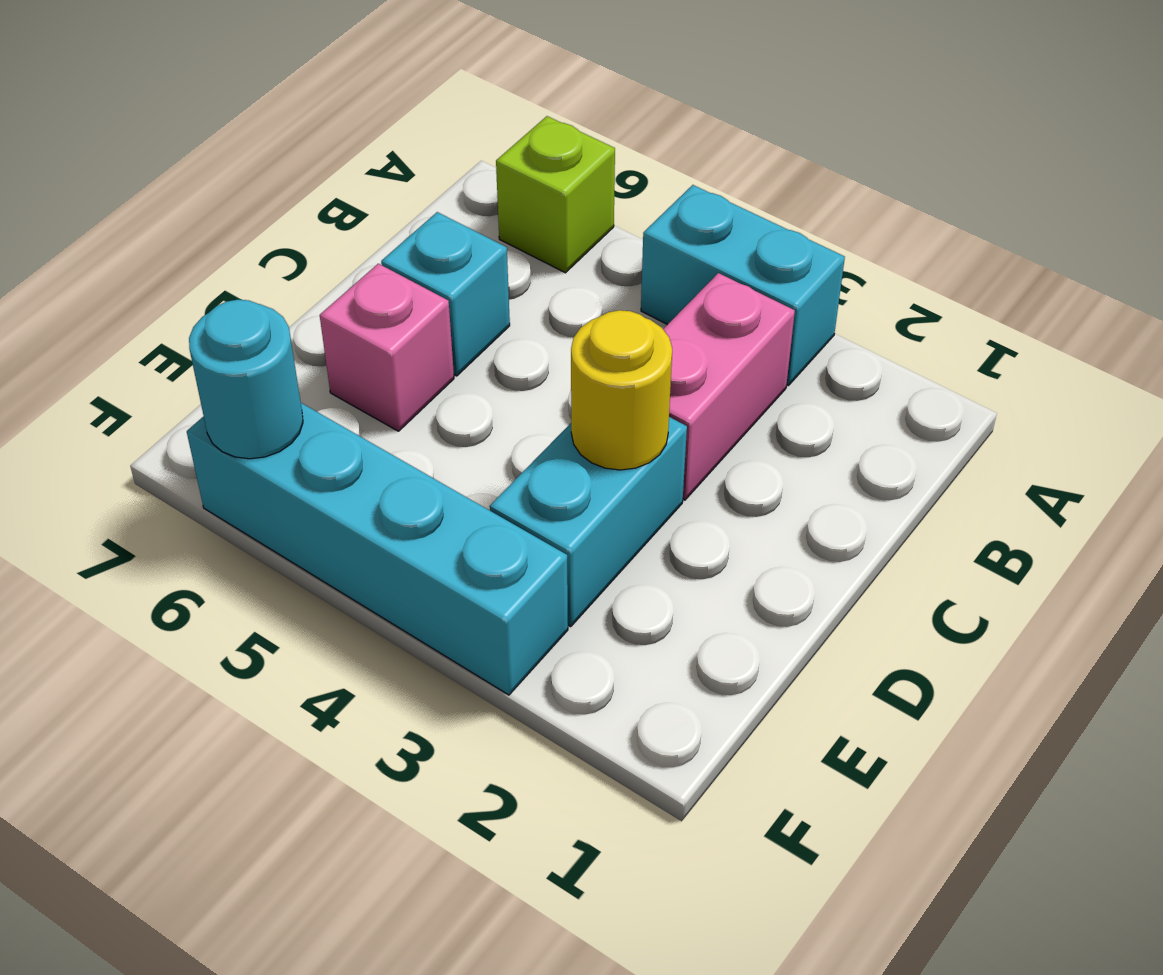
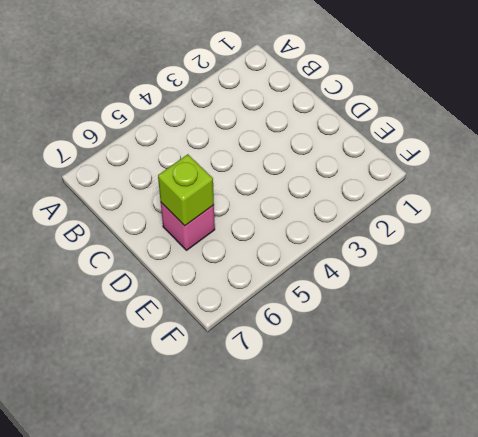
lime brick D6 level 2 -> lime brick A6 level 1
none -> cyan brick A3:A4 level 1
none -> pink brick B3:C3 level 1

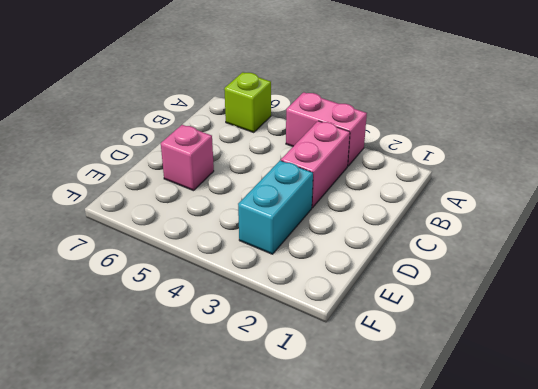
pink brick A3:A4 level 1 -> cyan brick A3:A4 level 1
none -> cyan brick C6 level 1
none -> cyan brick F3:F6 level 1

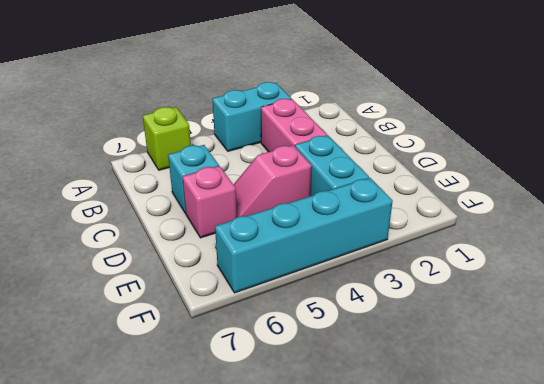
pink slope D4:D5 level 1 top 4 -> none
none -> yellow round brick D3 level 2
none -> cyan round brick F6 level 2

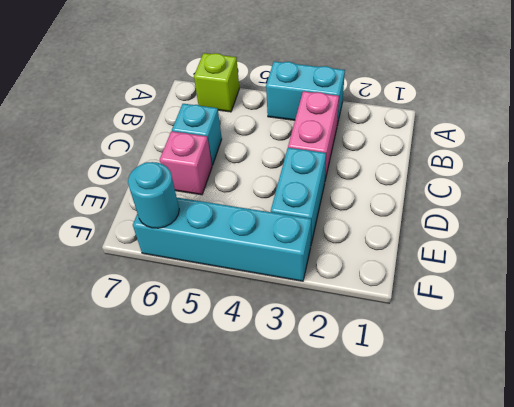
none -> yellow round brick D3 level 2

